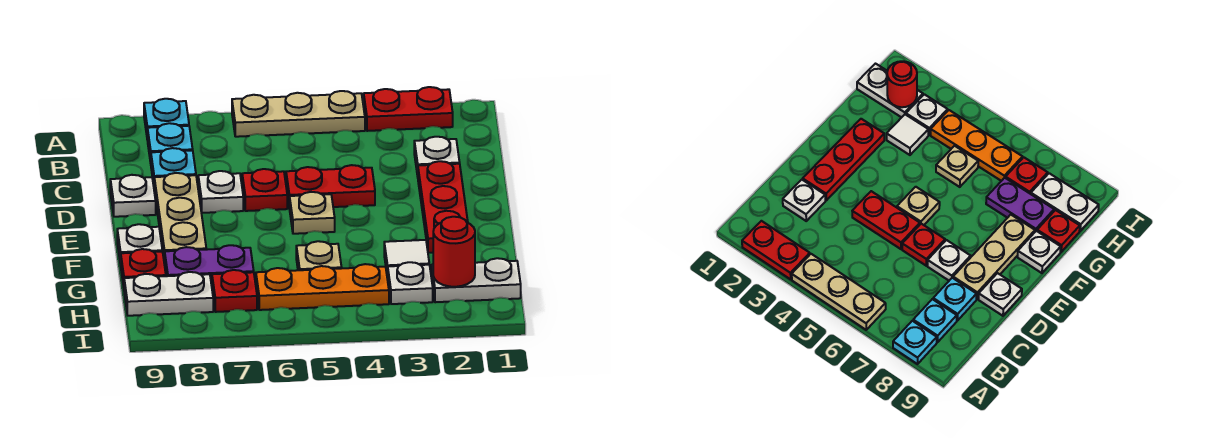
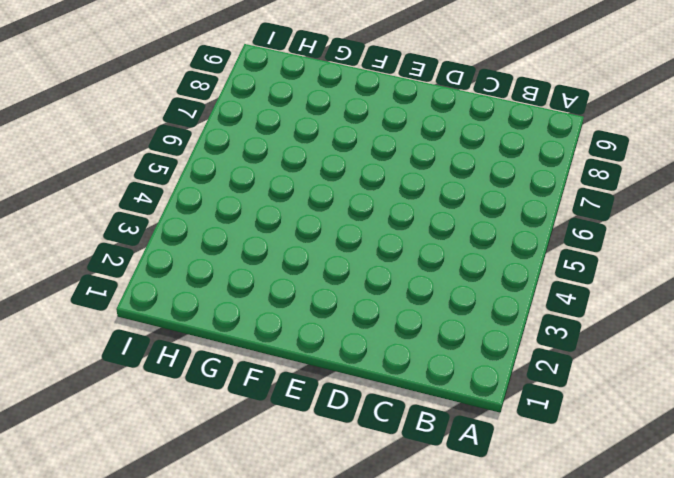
none -> red plate A2:A3 level 1
none -> tan plate A4:A6 level 1
none -> cyan plate A8 level 1

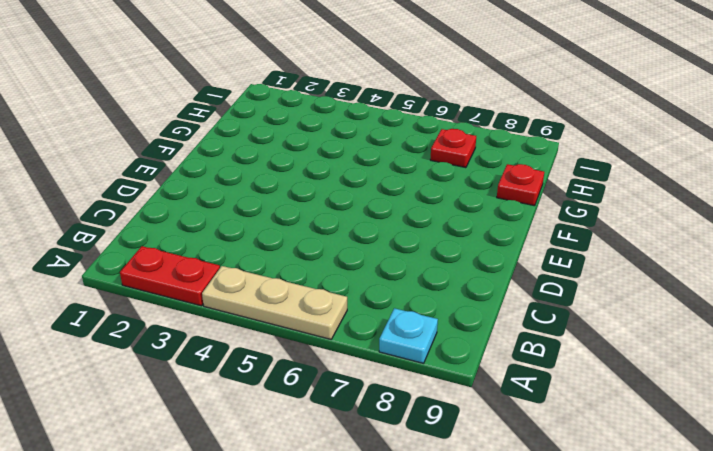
none -> cyan plate B8 level 1
none -> white plate C2 level 1
none -> cyan plate C8 level 1

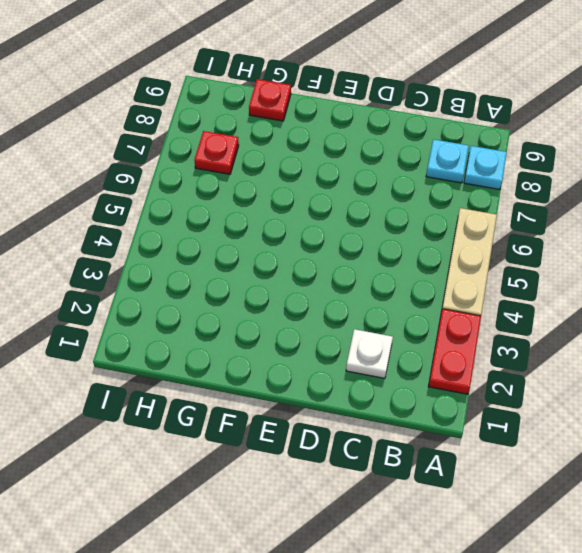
none -> cyan plate C8 level 1
none -> red plate D2:F2 level 1
none -> red plate D4:D5 level 1

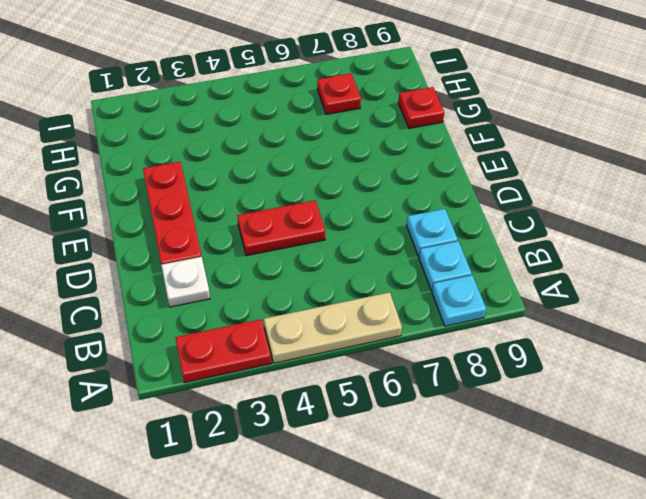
none -> red plate D6 level 1
none -> white plate D7 level 1
none -> tan plate D8:F8 level 1

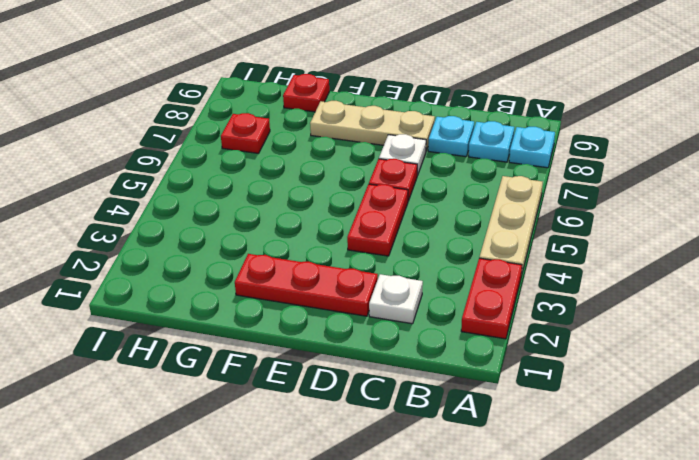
none -> white plate D9 level 1
none -> tan plate E5 level 1
none -> white plate F9 level 1

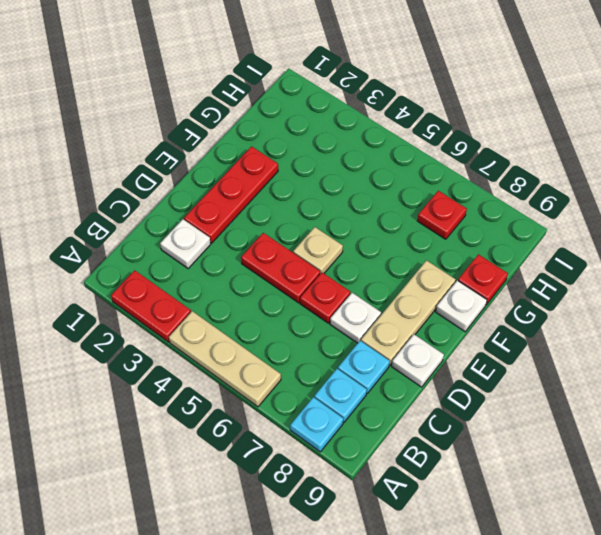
none -> white tile G3 level 1
none -> tan plate G5 level 1
none -> purple plate G7:G8 level 1

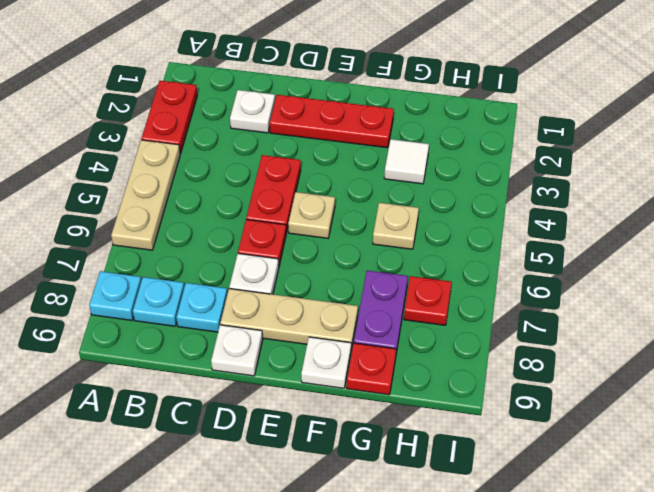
none -> white plate H1:H2 level 1
none -> white plate H3 level 1
none -> orange plate H4:H6 level 1

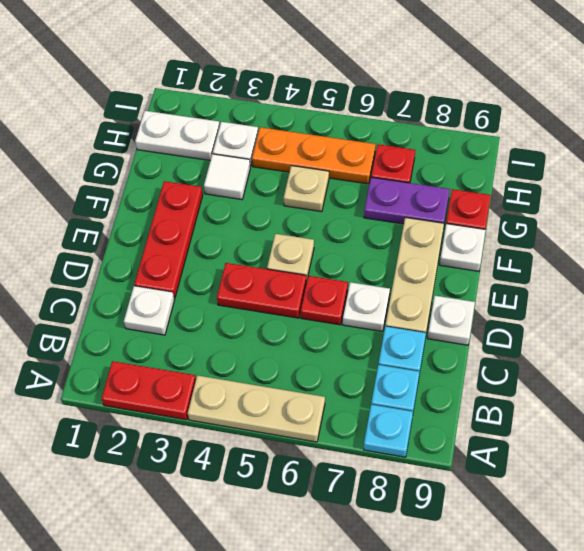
none -> white plate H8:H9 level 1
none -> red round brick H2 level 2

